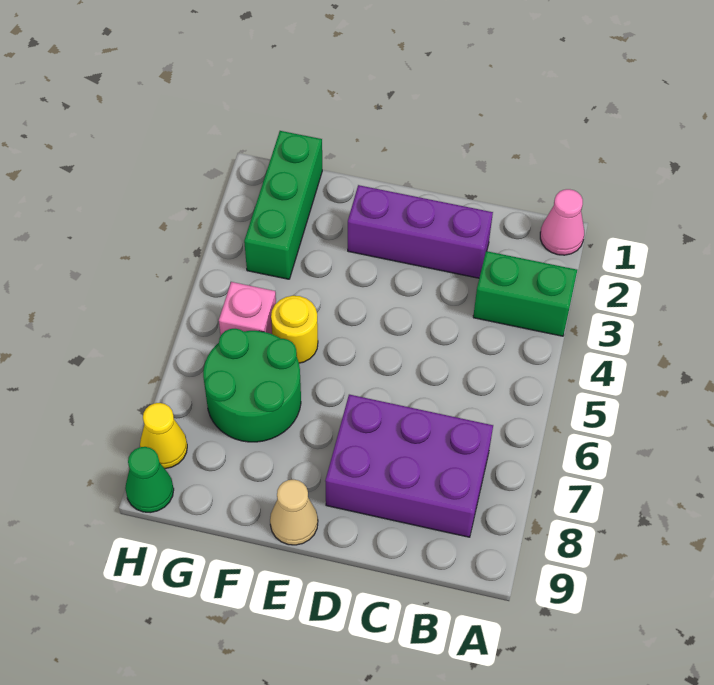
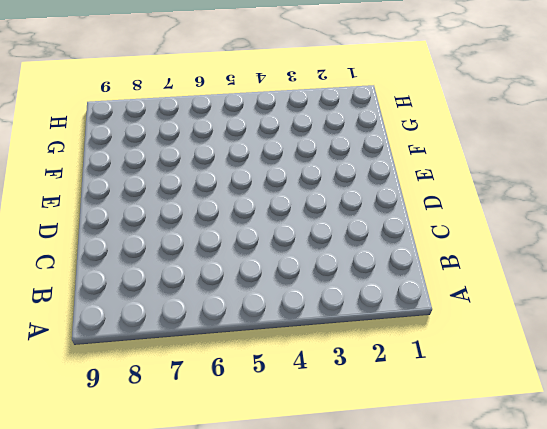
none -> pink cone A1 level 1
none -> green brick A3:B3 level 1

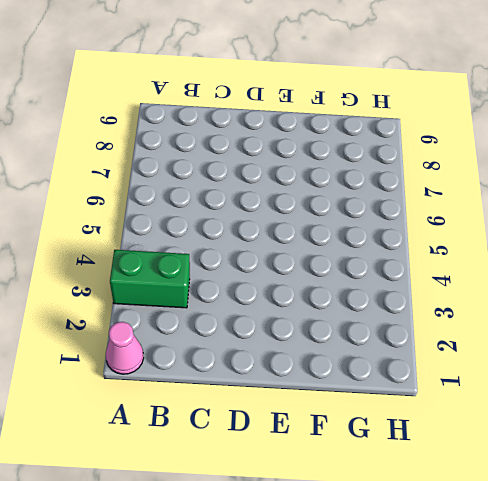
none -> purple brick B7:D8 level 1
none -> purple brick C2:E2 level 1

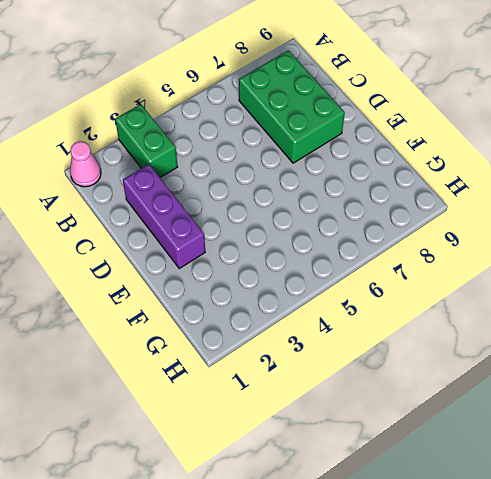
green brick B7:D8 level 1 -> purple brick B7:D8 level 1
none -> tan cone E9 level 1
none -> yellow round brick F5 level 1

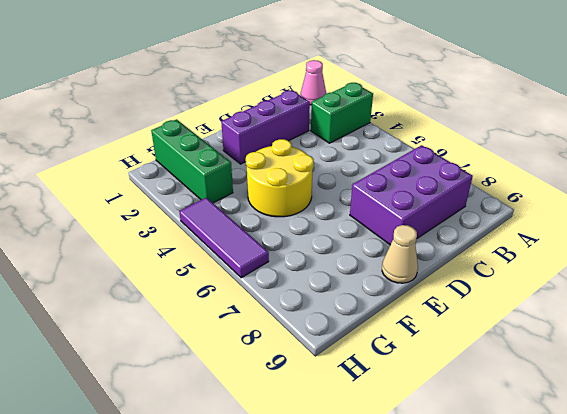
yellow round brick E4:F5 level 1 -> yellow round brick F5 level 1
purple tile H4:H6 level 1 -> none
none -> green round brick F6:G7 level 1
none -> pink brick G5 level 1

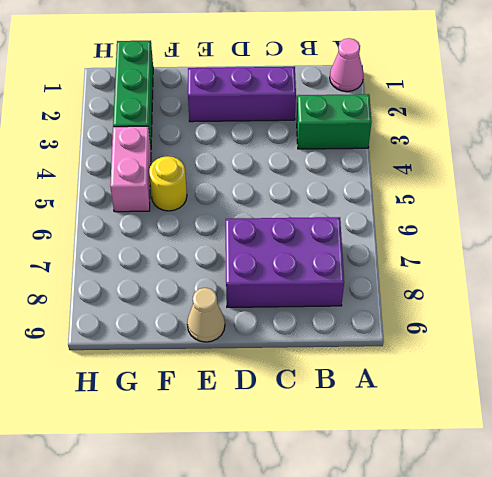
pink brick G4:G5 level 1 -> pink brick G5 level 1
none -> green round brick F6:G7 level 1
none -> yellow cone H8 level 1

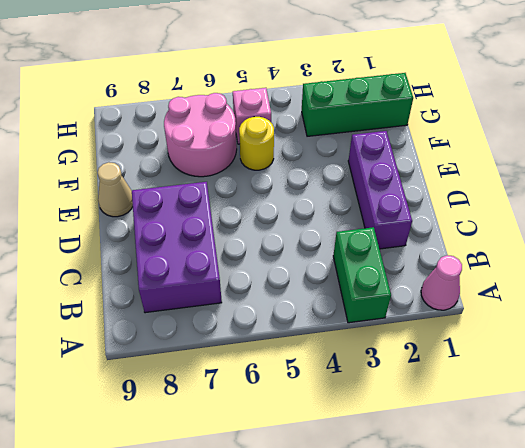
pink round brick F6:G7 level 1 -> green round brick F6:G7 level 1
none -> yellow cone H8 level 1
none -> green cone H9 level 1

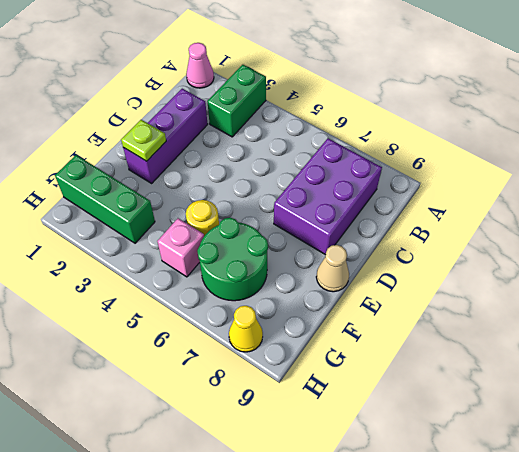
lime plate E2 level 2 -> none
none -> green cone H9 level 1

